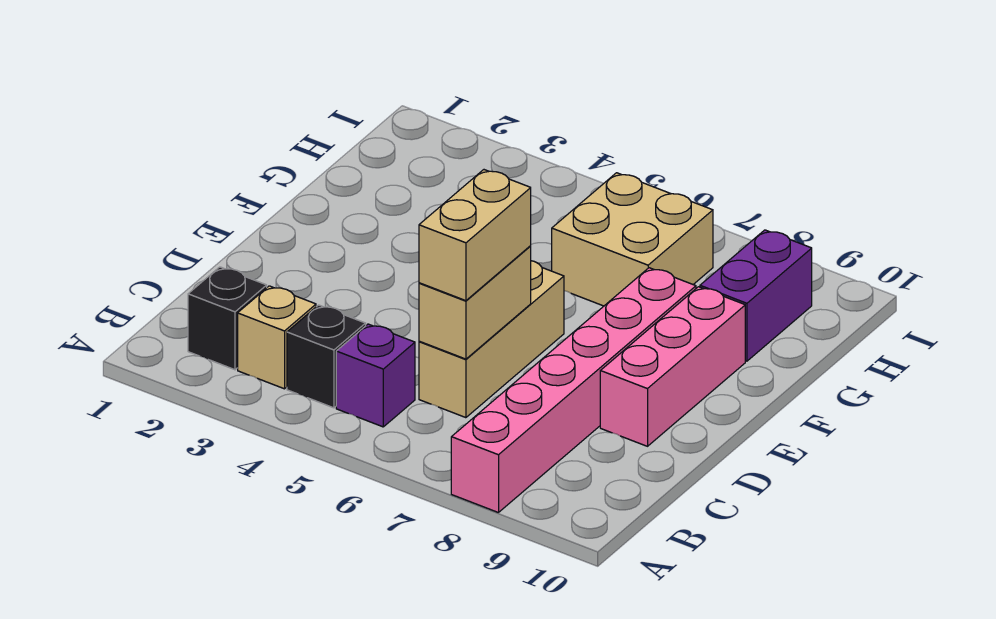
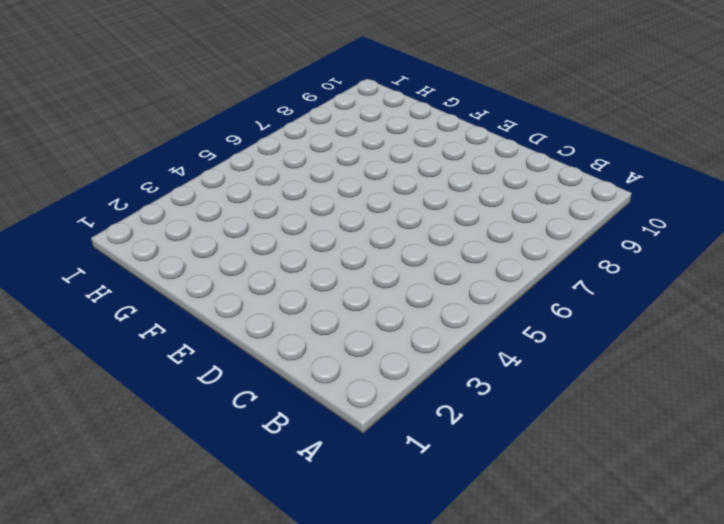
none -> pink brick A8:F8 level 1
none -> black brick B2 level 1

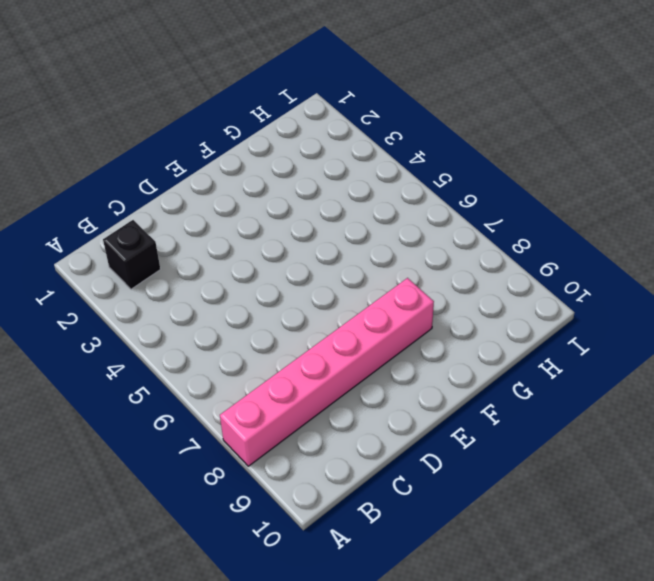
none -> tan brick B3 level 1
none -> black brick B4 level 1

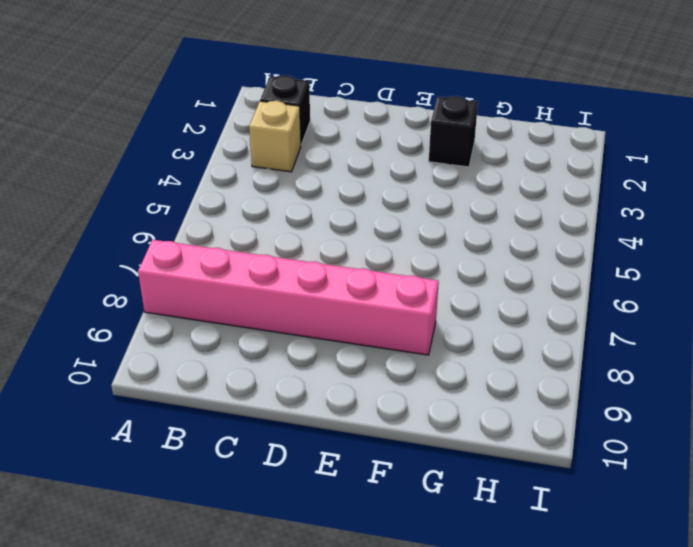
black brick F2 level 1 -> black brick B4 level 1
none -> purple brick B5 level 1
none -> tan brick C6:E6 level 1

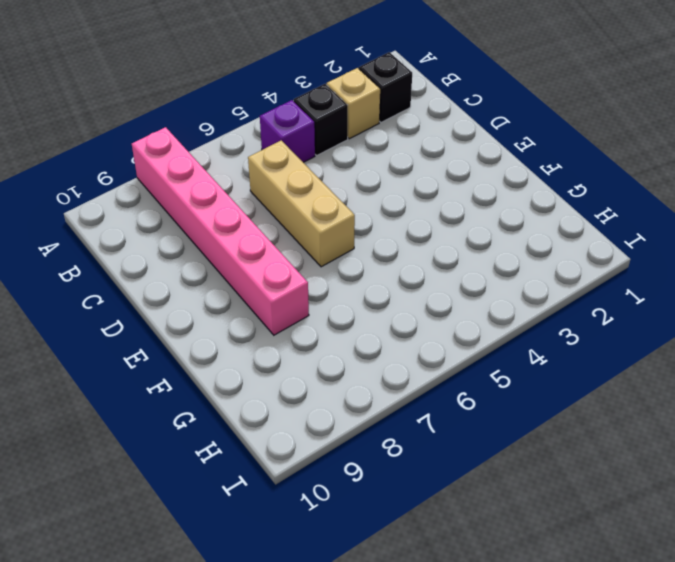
none -> pink brick D9:F9 level 1
none -> tan brick G6:H7 level 1

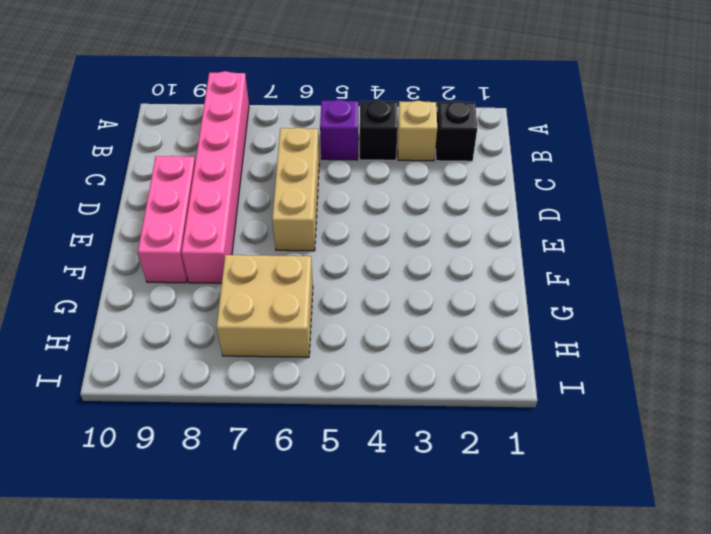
none -> purple brick G9:H9 level 1
none -> tan brick C6:D6 level 2

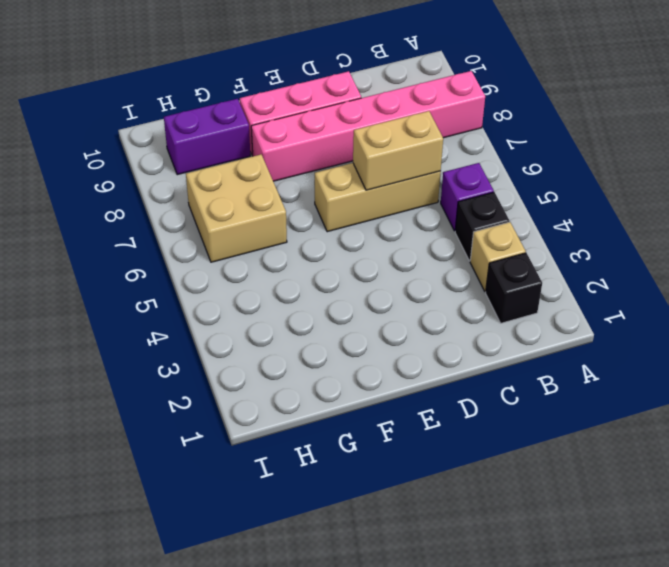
none -> tan brick C6:D6 level 3

